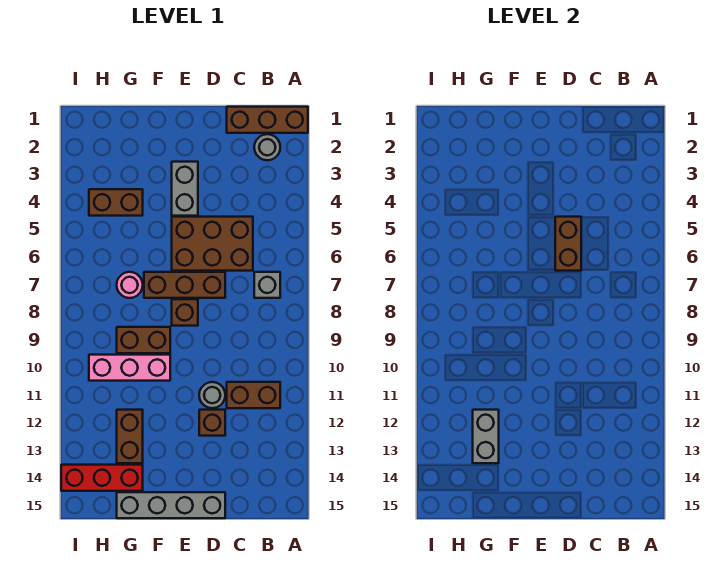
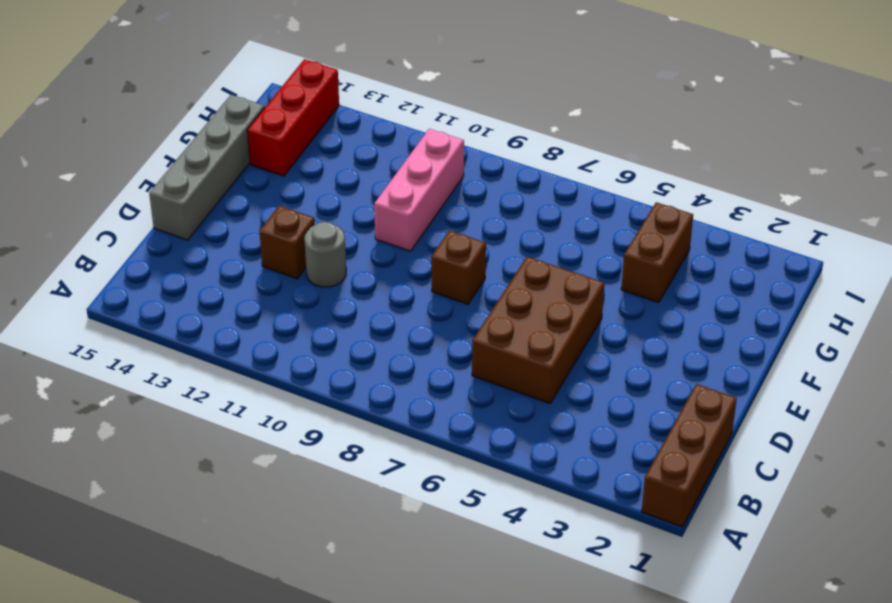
none -> grey round brick B2 level 1
none -> grey brick B7 level 1
none -> brown brick B11:C11 level 1

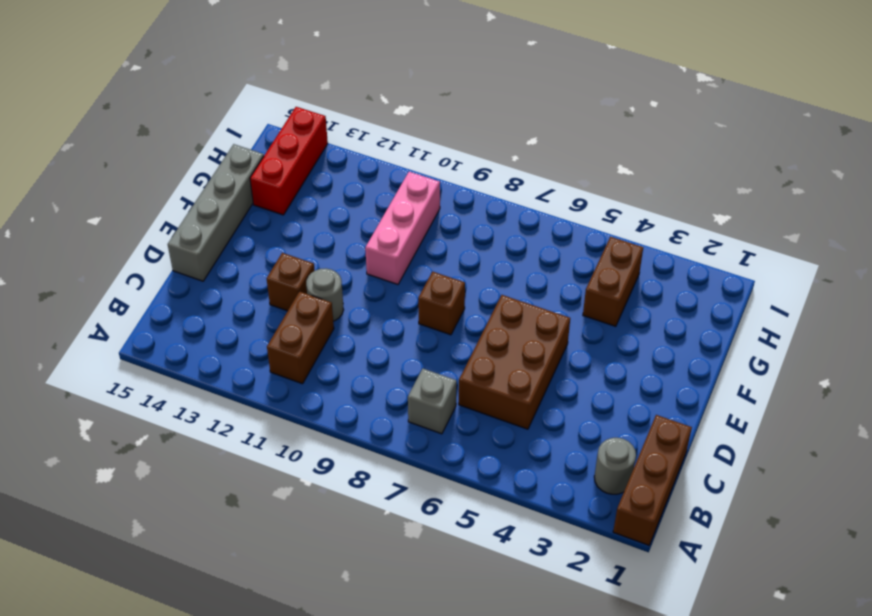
none -> brown brick D7:F7 level 1
none -> grey brick E3:E4 level 1
none -> brown brick F9:G9 level 1

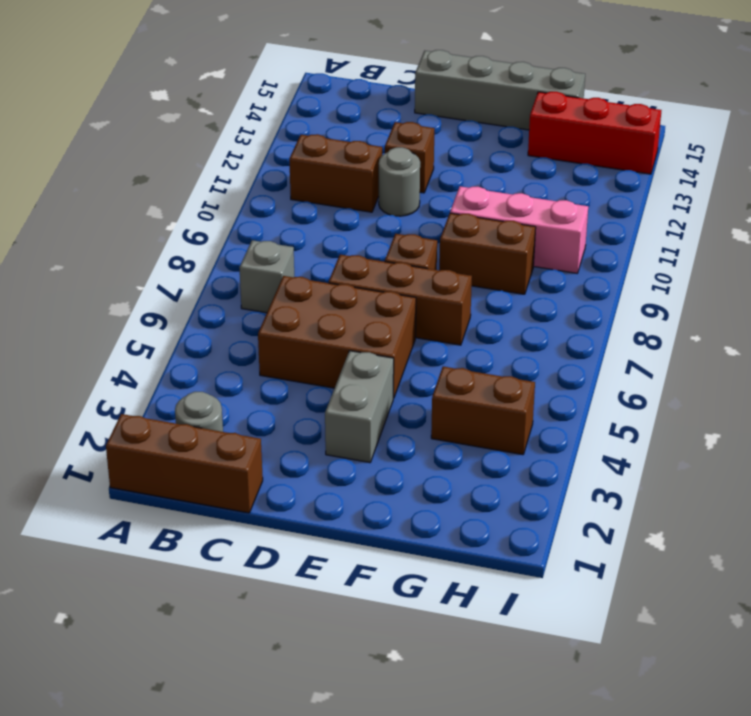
none -> pink round brick G7 level 1
none -> brown brick G12:G13 level 1
none -> brown brick D5:D6 level 2

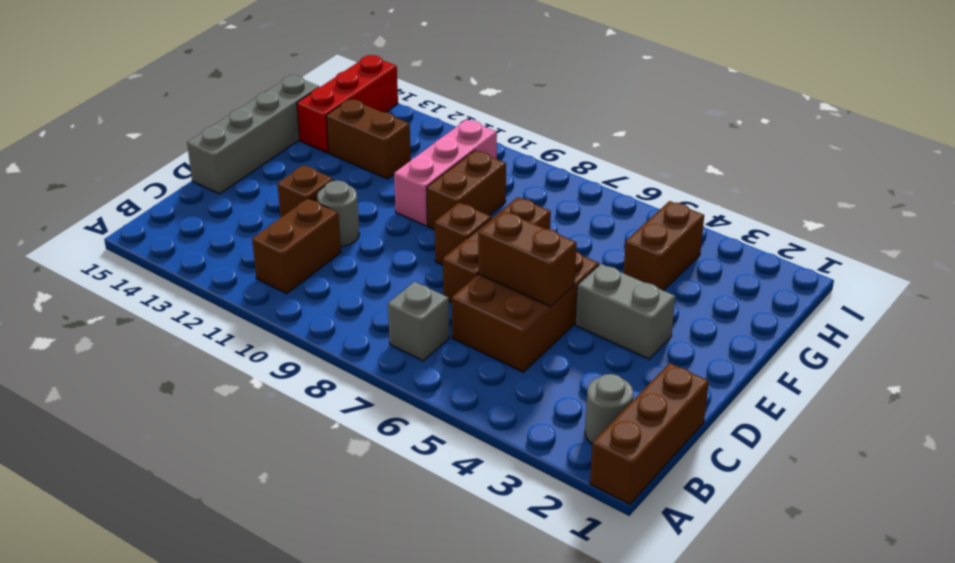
none -> pink round brick G7 level 1
none -> grey brick G12:G13 level 2

